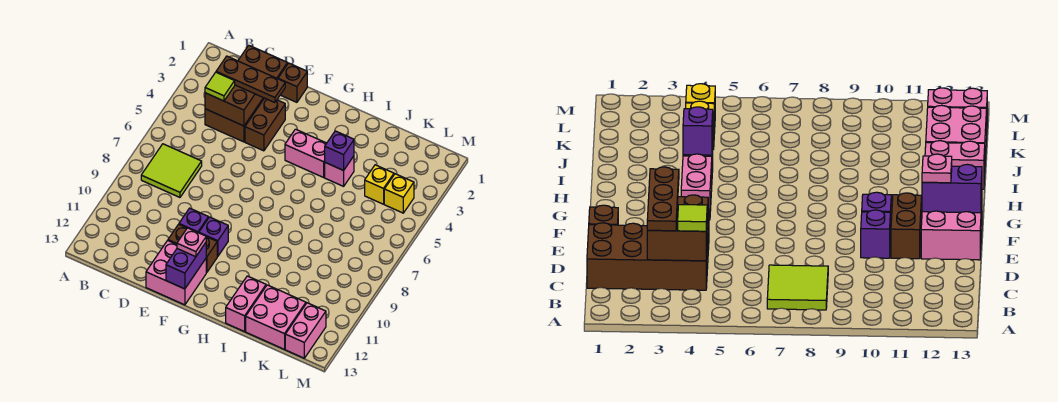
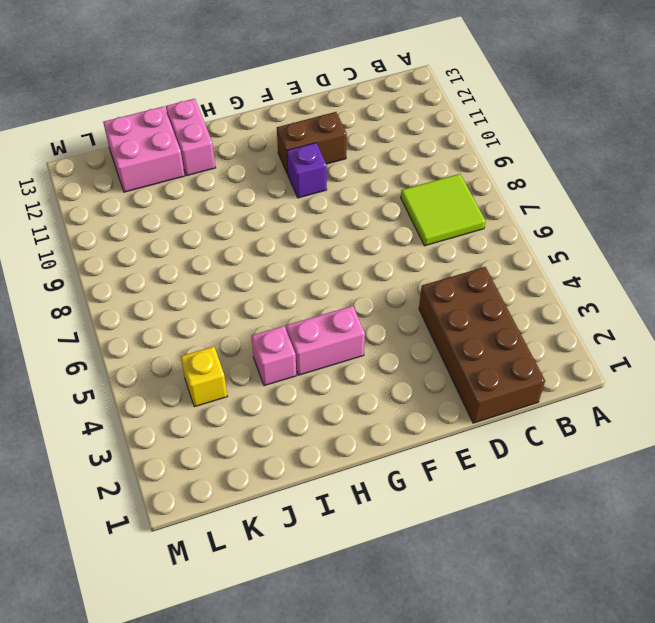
none -> brown brick E1 level 1
none -> brown brick E3:E4 level 1
none -> purple brick E10 level 1

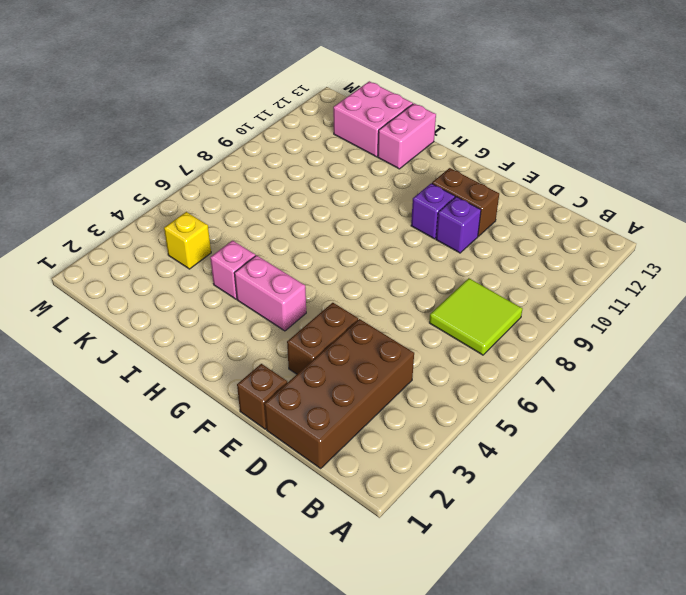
none -> pink brick E12:F13 level 1
none -> yellow brick L4 level 1
none -> pink brick L12:L13 level 1

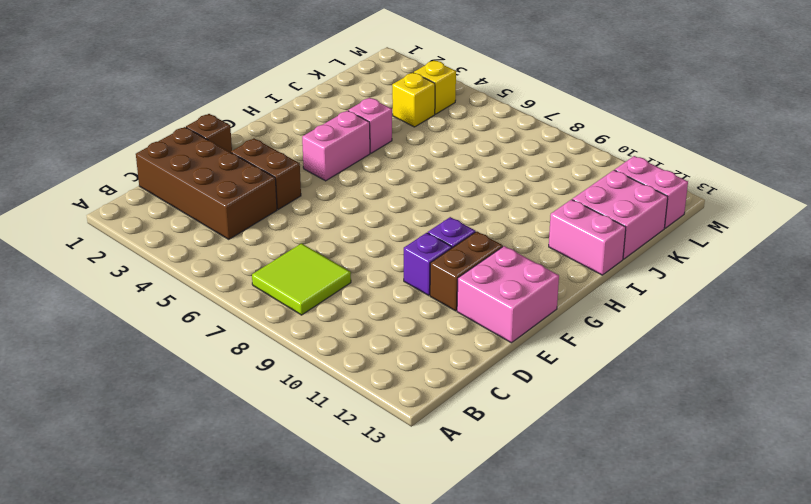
none -> brown brick C3:D4 level 2
none -> purple brick F12:F13 level 2
none -> purple brick I4 level 2

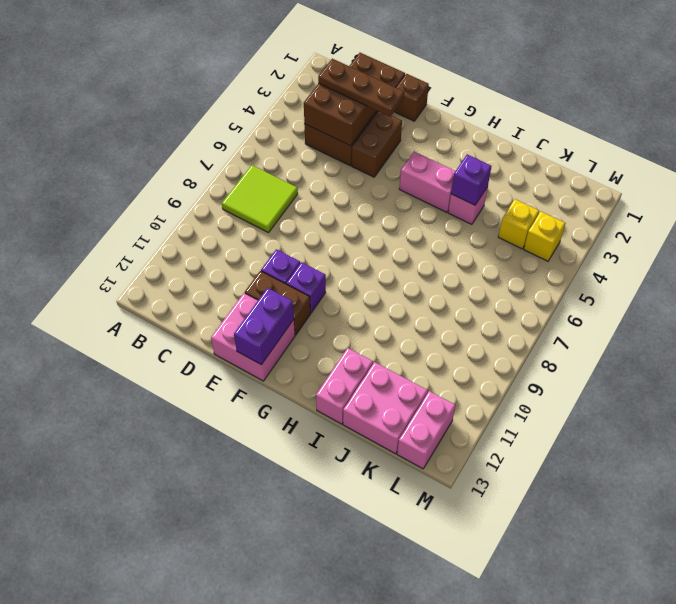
none -> lime tile C4 level 3
none -> pink plate F12 level 3

